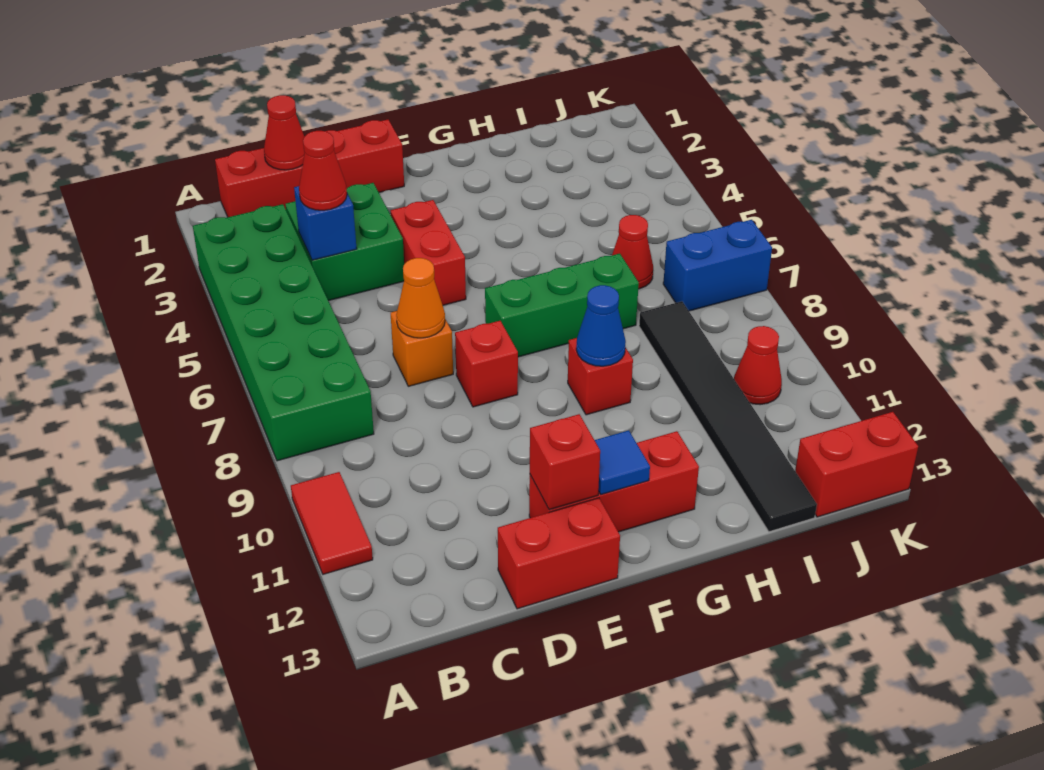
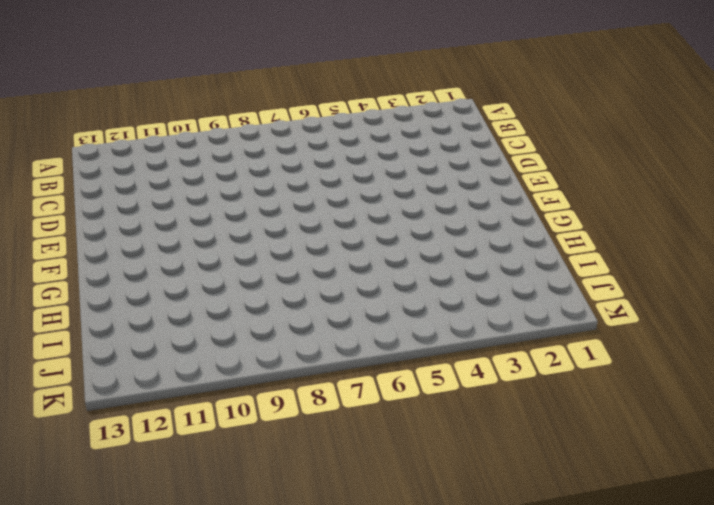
none -> green brick A3:B8 level 1
none -> red tile A10:A11 level 1
none -> red brick B1:E1 level 1

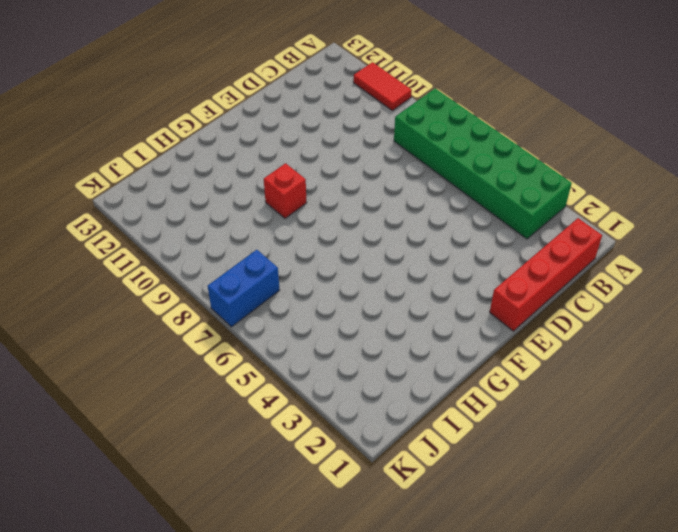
none -> green brick C3:D4 level 1
none -> orange brick D7 level 1
none -> red brick D13:E13 level 1

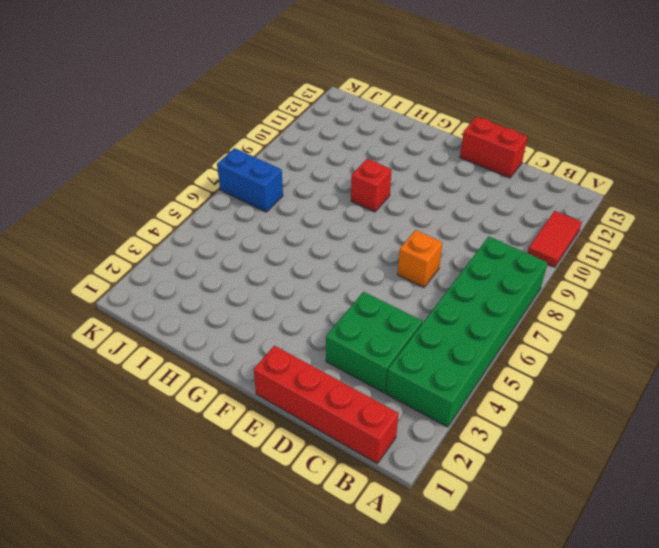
none -> red brick E4:E5 level 1
none -> red brick E8 level 1
none -> red brick E12:G12 level 1

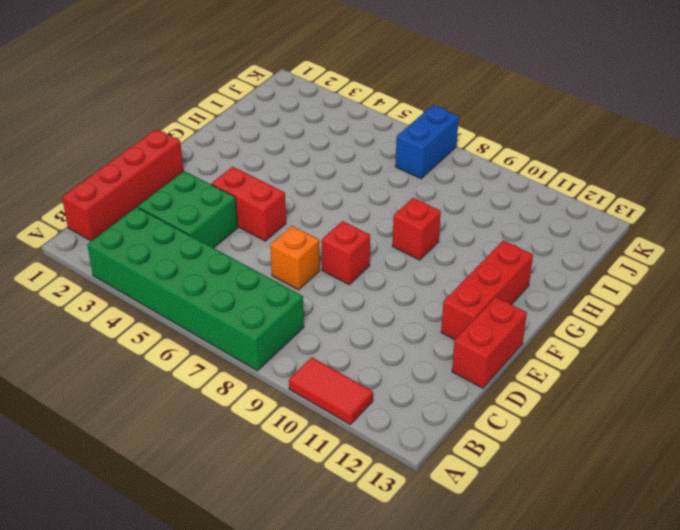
none -> green brick F7:H7 level 1
none -> red cone I6 level 1
none -> black tile I8:I13 level 1

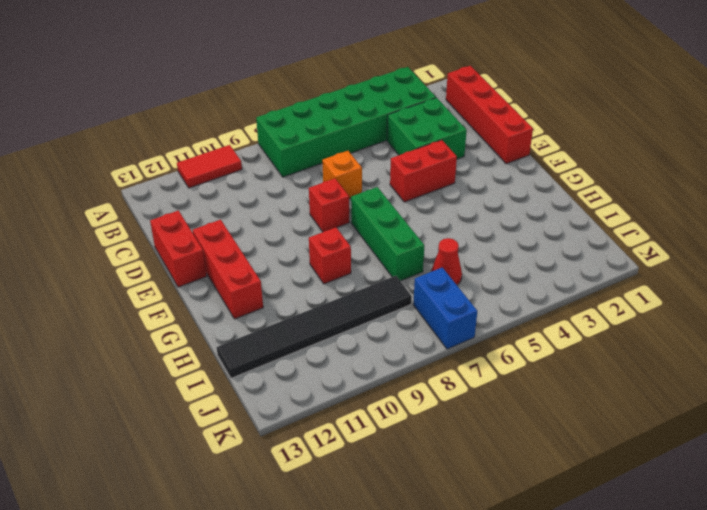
none -> red cone J10 level 1
none -> red brick J13:K13 level 1
none -> red cone C1 level 2

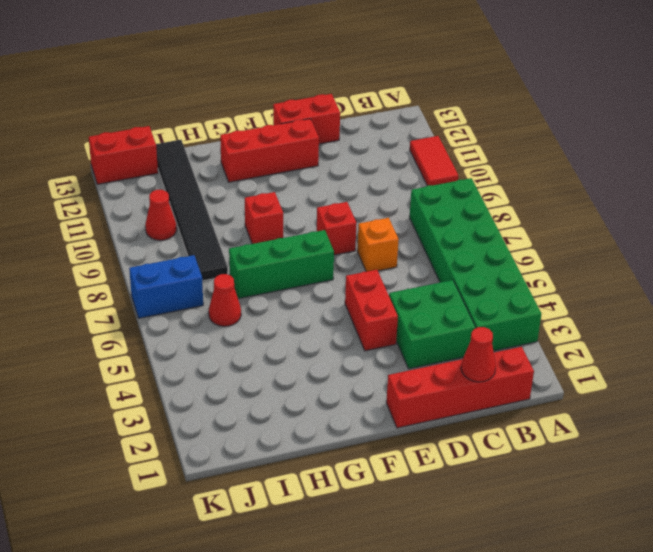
none -> blue brick C4 level 2
none -> orange cone D7 level 2
none -> red brick E12 level 2

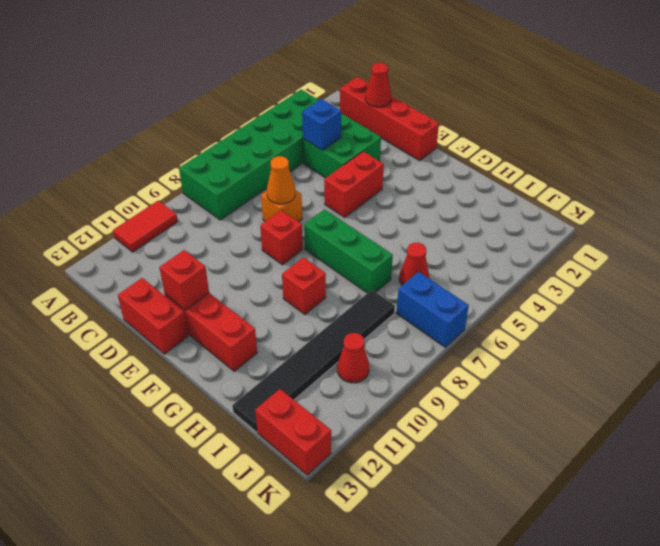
none -> blue tile F12 level 2
none -> blue cone G9 level 2
none -> red cone C4 level 3

